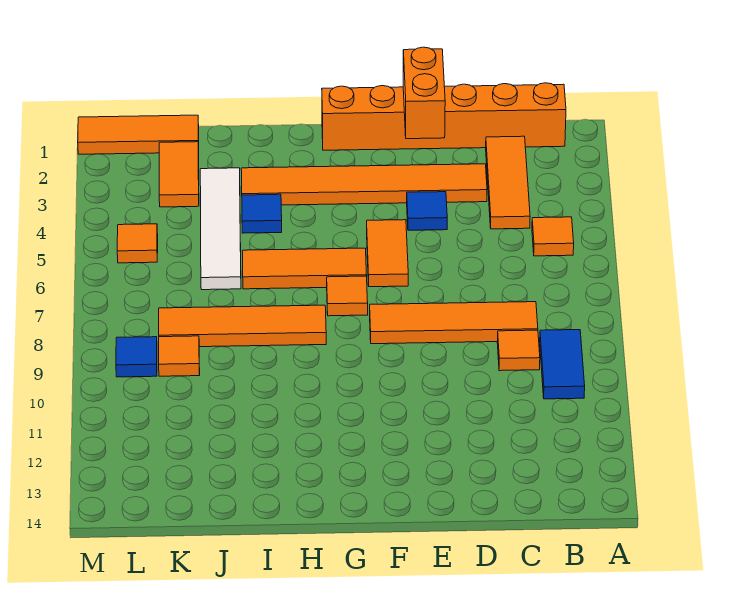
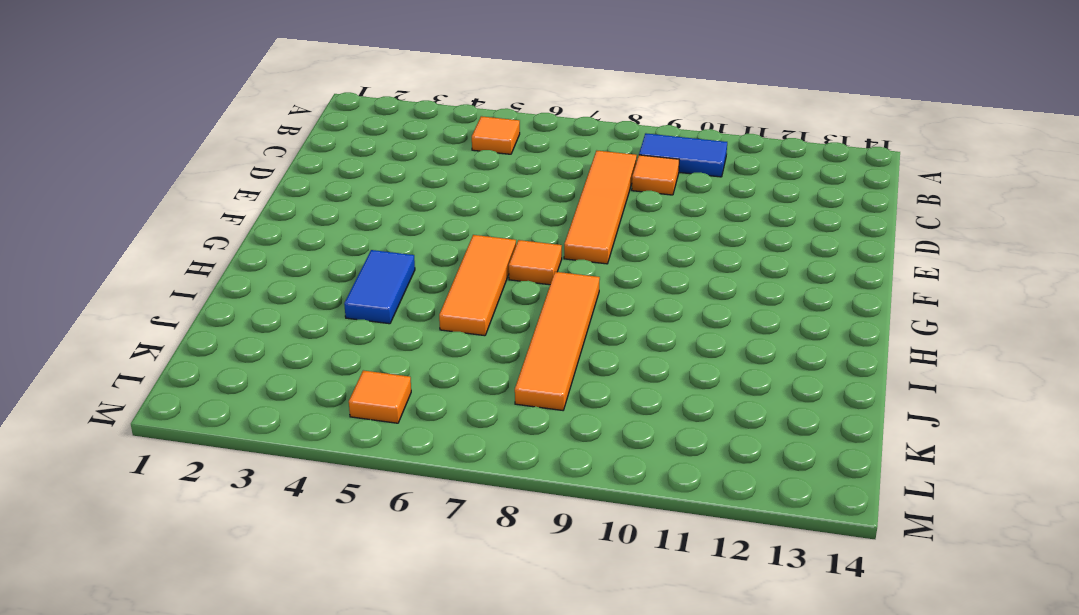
blue tile H4:I4 level 1 -> blue tile I4 level 1
none -> orange brick B1:G1 level 1
none -> orange tile C2:C4 level 1
none -> orange tile D3:I3 level 1

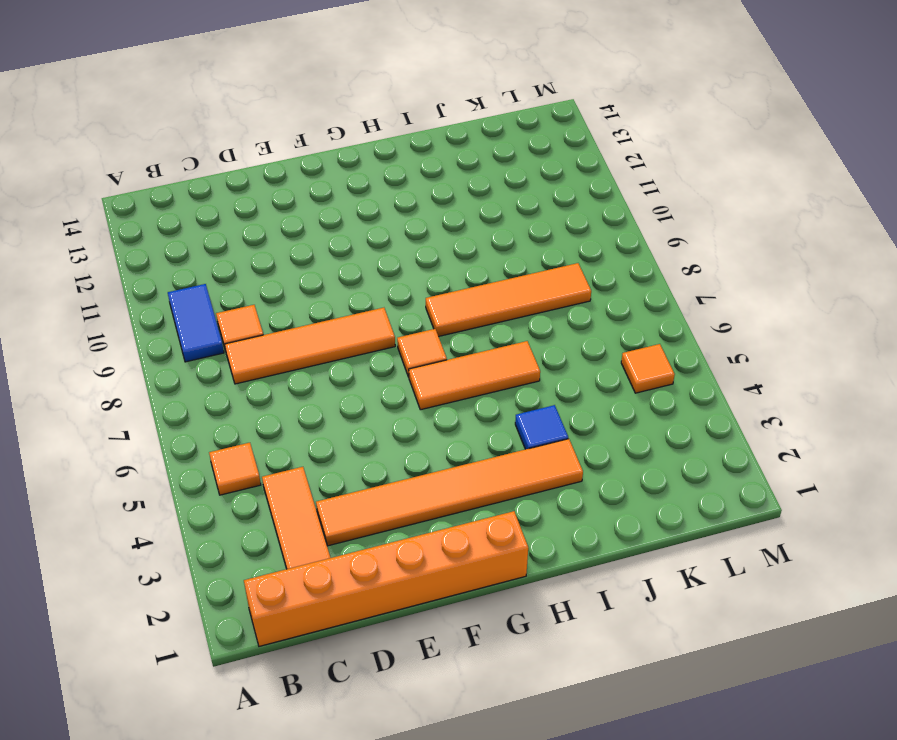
none -> blue tile E4 level 1
none -> orange tile F5:F6 level 1
none -> white tile J3:J6 level 1

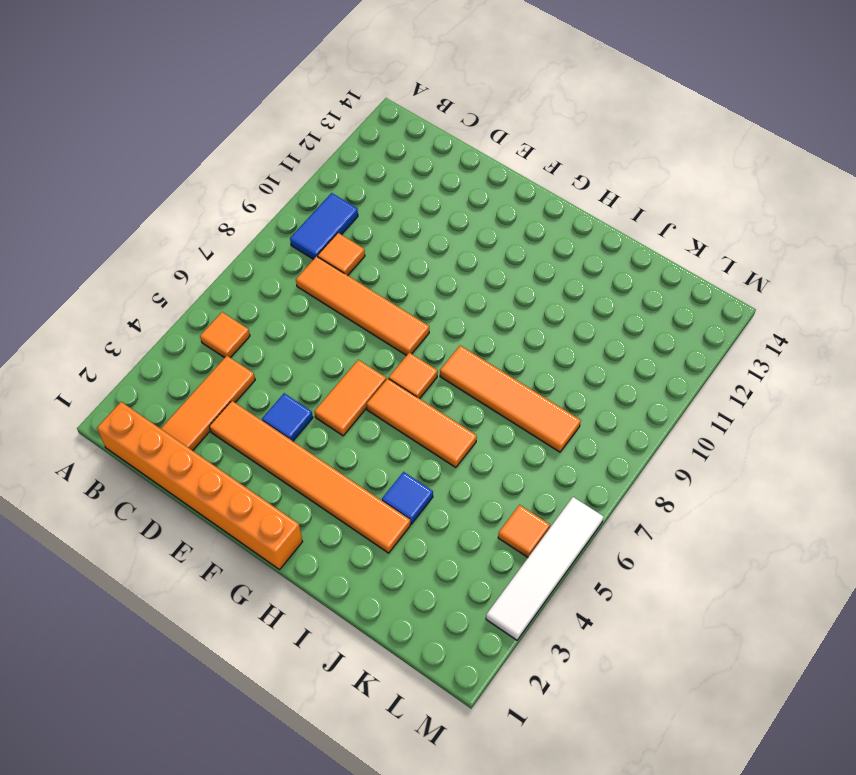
white tile M3:M6 level 1 -> white tile J3:J6 level 1
none -> orange tile K1:M1 level 1
none -> orange tile K2:K3 level 1
none -> orange tile K9 level 1

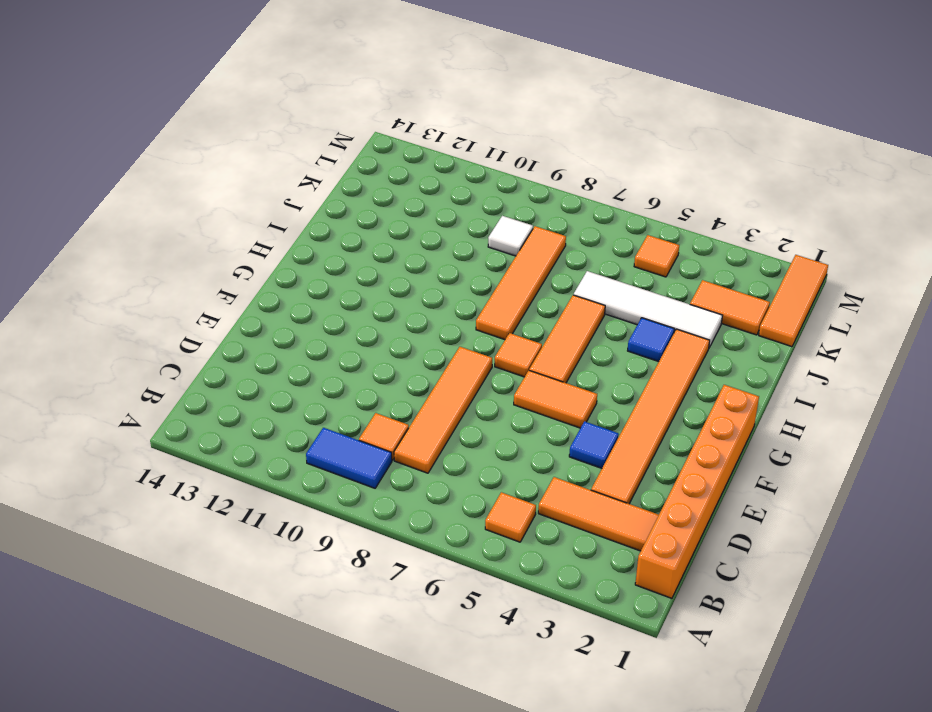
white tile K9 level 1 -> orange tile K9 level 1
none -> blue tile L9 level 1
none -> orange brick E1:E2 level 2

